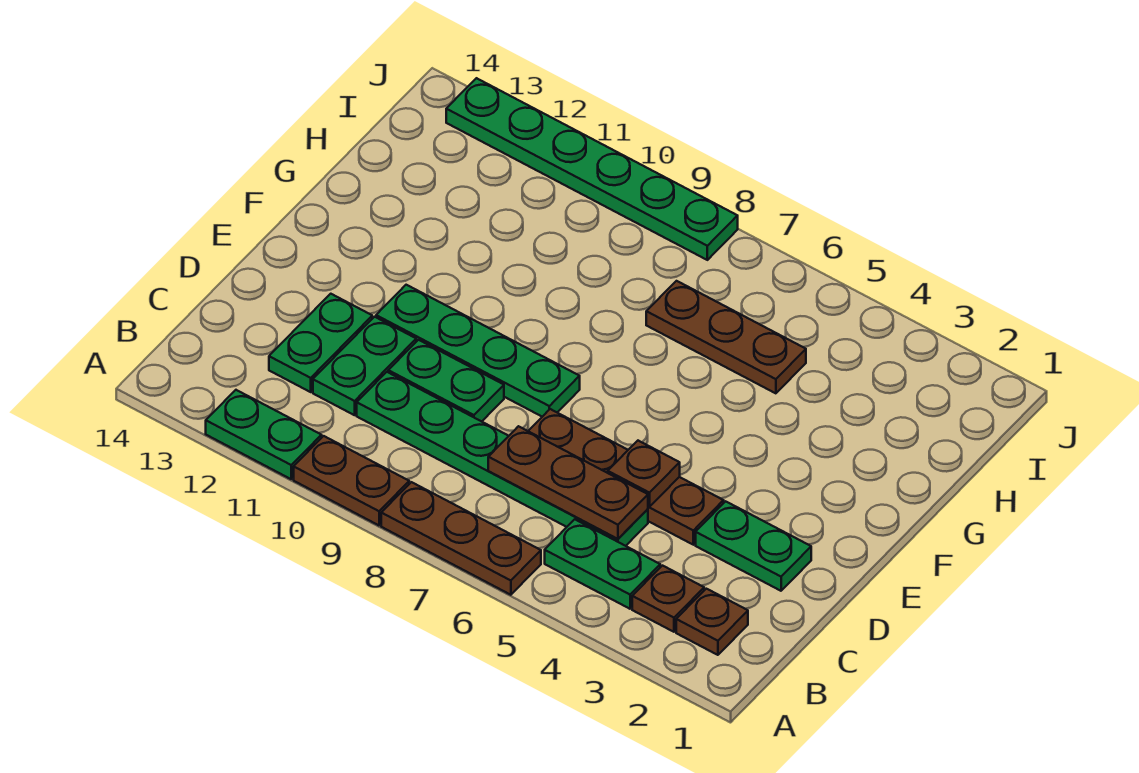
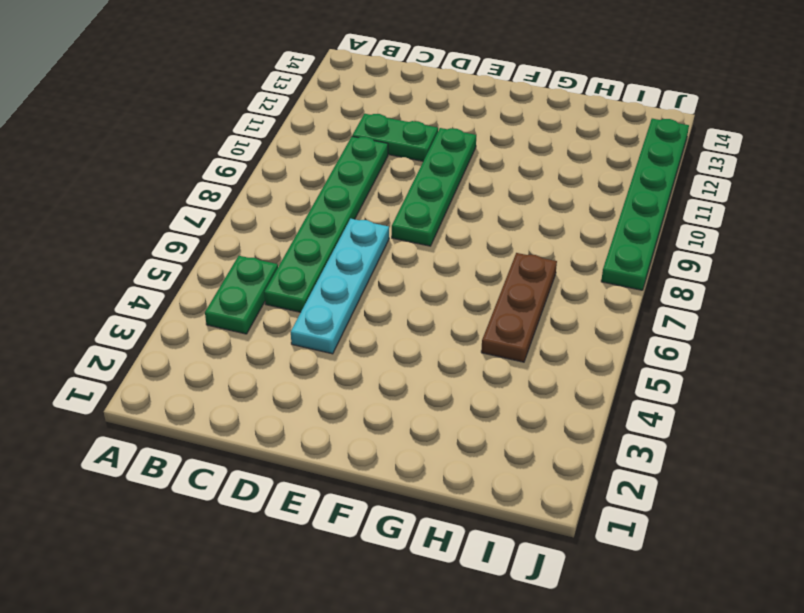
cyan plate D4:D7 level 1 -> brown plate D4:D7 level 1
none -> brown plate A6:A8 level 1
none -> brown plate A9:A10 level 1
none -> green plate A11:A12 level 1

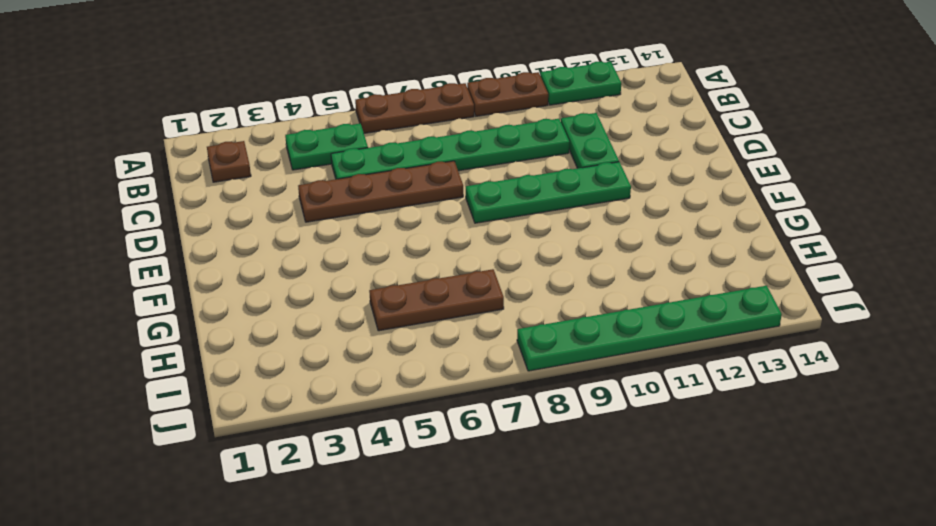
none -> brown plate B3 level 1
none -> green plate C12:D12 level 1
none -> green plate D2:D3 level 1

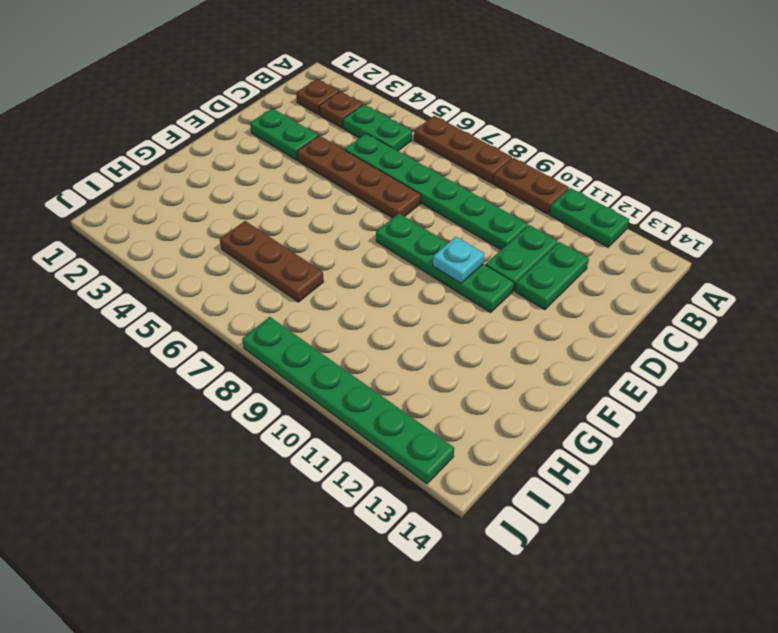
cyan plate E10 level 2 -> none
none -> green plate D9:D10 level 1
none -> brown plate C5:C7 level 2
none -> brown plate D5 level 2

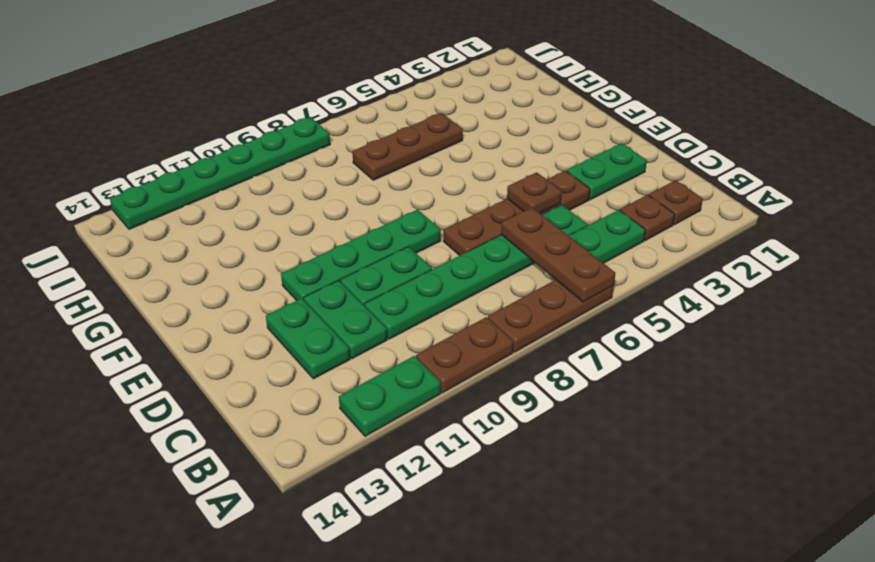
brown plate A6:C6 level 2 -> brown plate C5:C7 level 2

